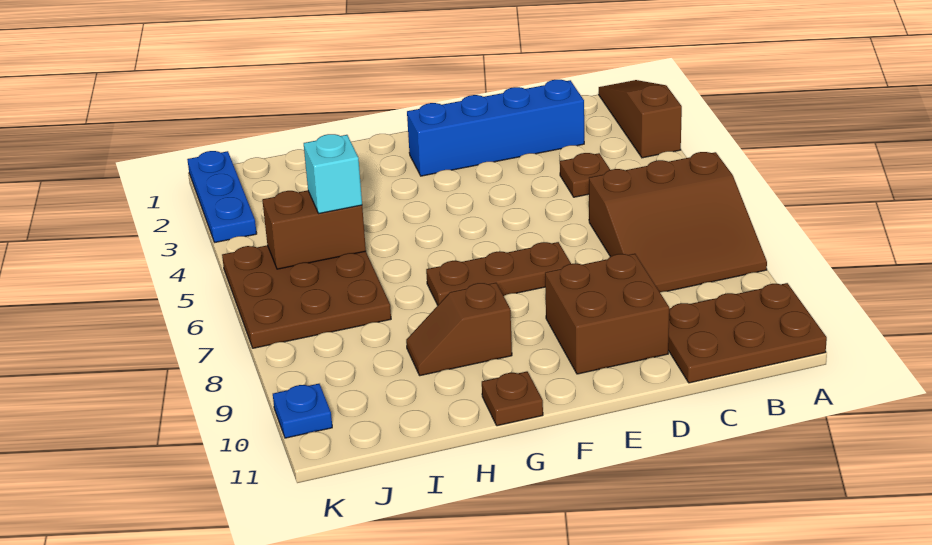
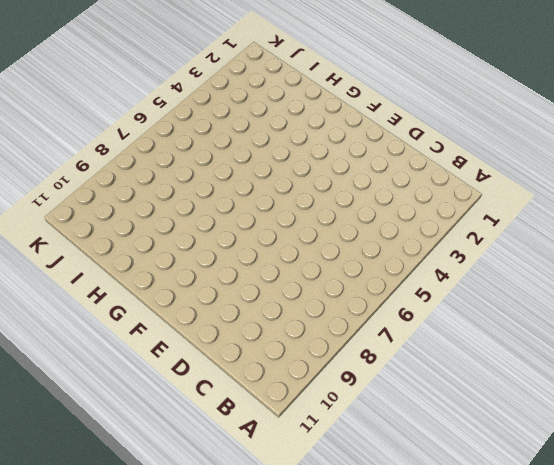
none -> brown slope A1:A3 level 1 top 3
none -> brown slope A6:C8 level 1 top 6
none -> brown plate A10:C11 level 1

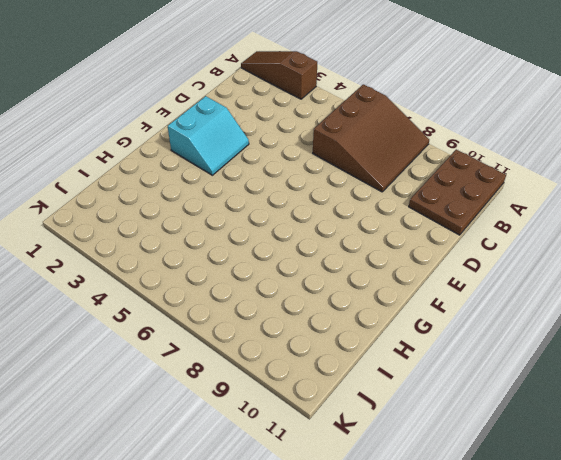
cyan slope E2:F3 level 1 top 2 -> blue brick C2:F2 level 1
none -> brown plate C4 level 1
none -> brown brick D9:E10 level 1
none -> brown plate E7:G7 level 1

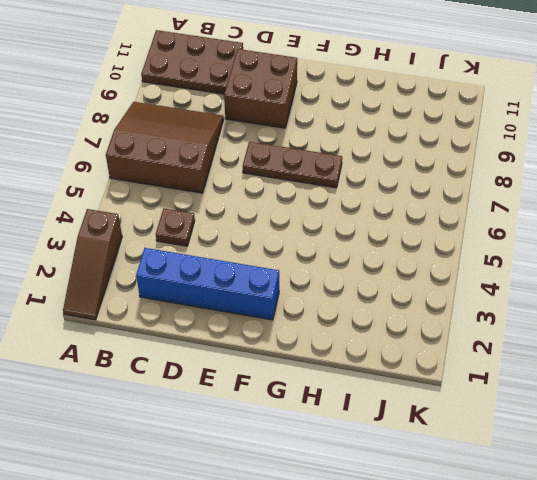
none -> brown slope G9:H9 level 1 top G
none -> brown plate G11 level 1
none -> brown plate I5:K7 level 1

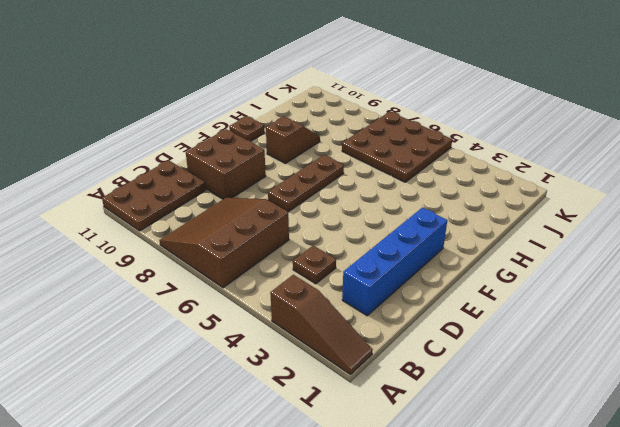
none -> blue plate K1:K3 level 1
none -> blue plate K10 level 1
none -> brown brick I5:J5 level 2

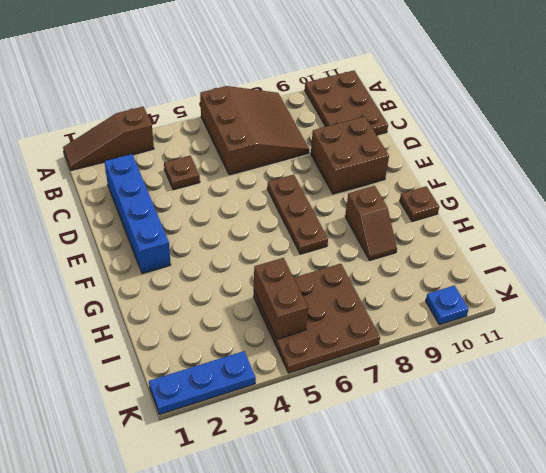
none -> cyan brick I5 level 3

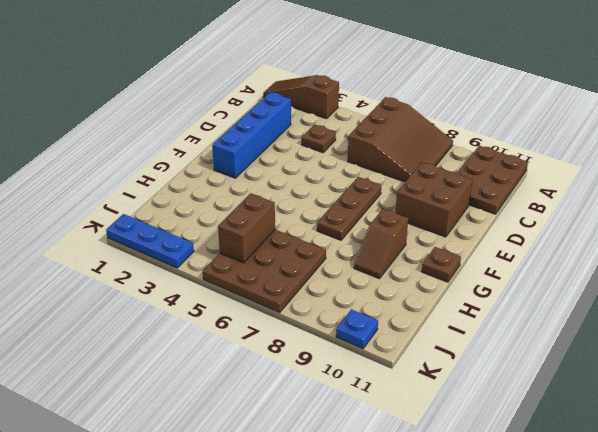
none -> cyan brick I5 level 3

